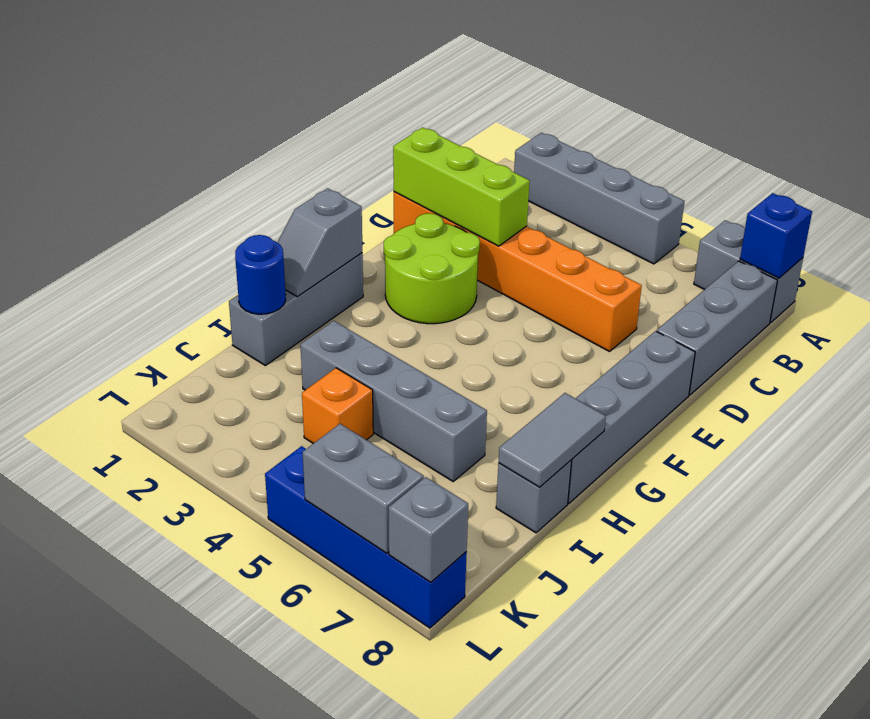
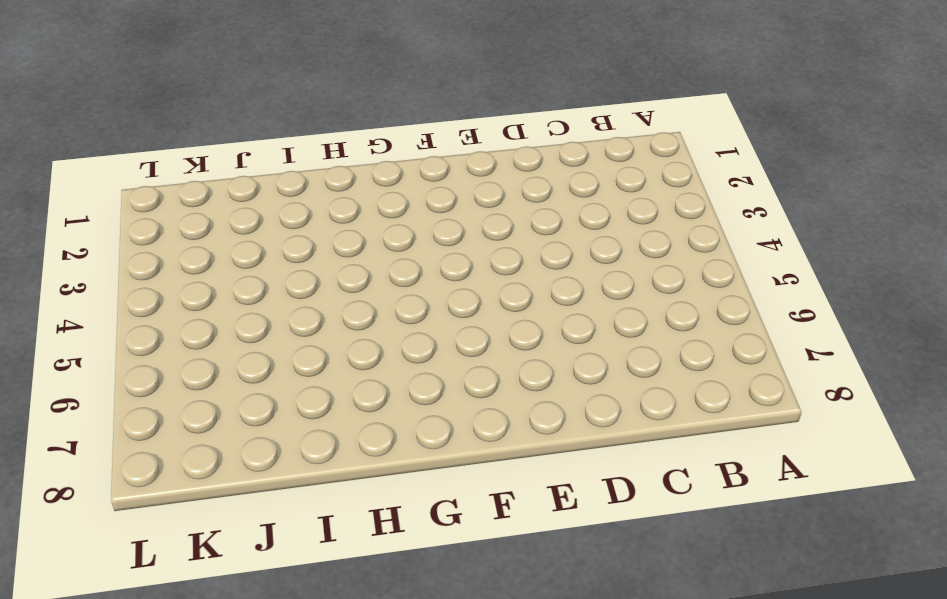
none -> grey brick A2:A5 level 1
none -> grey brick A7:A8 level 1
none -> grey brick B8:D8 level 1

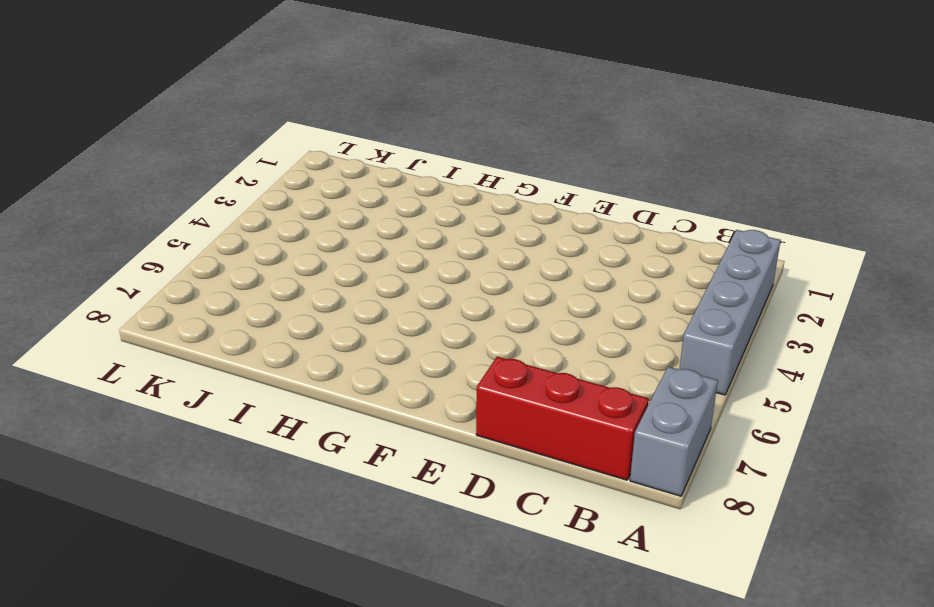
red brick B8:D8 level 1 -> grey brick B8:D8 level 1
none -> orange brick D1:D6 level 1
none -> lime round brick E2:F3 level 1
none -> grey brick E8:H8 level 1

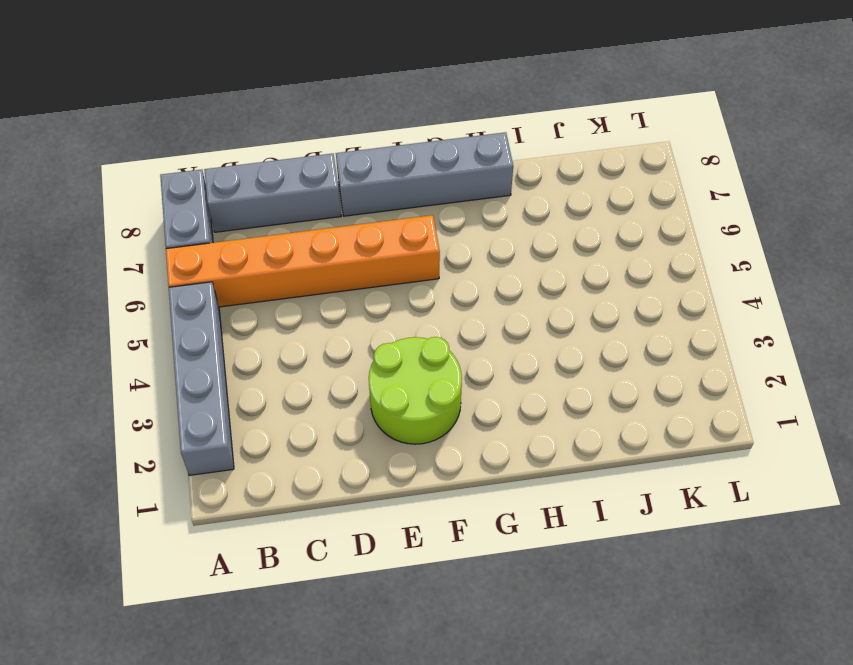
orange brick A6:F6 level 1 -> orange brick D1:D6 level 1
none -> grey brick G1:I1 level 1
none -> grey brick I3:I6 level 1
none -> grey brick I8 level 1

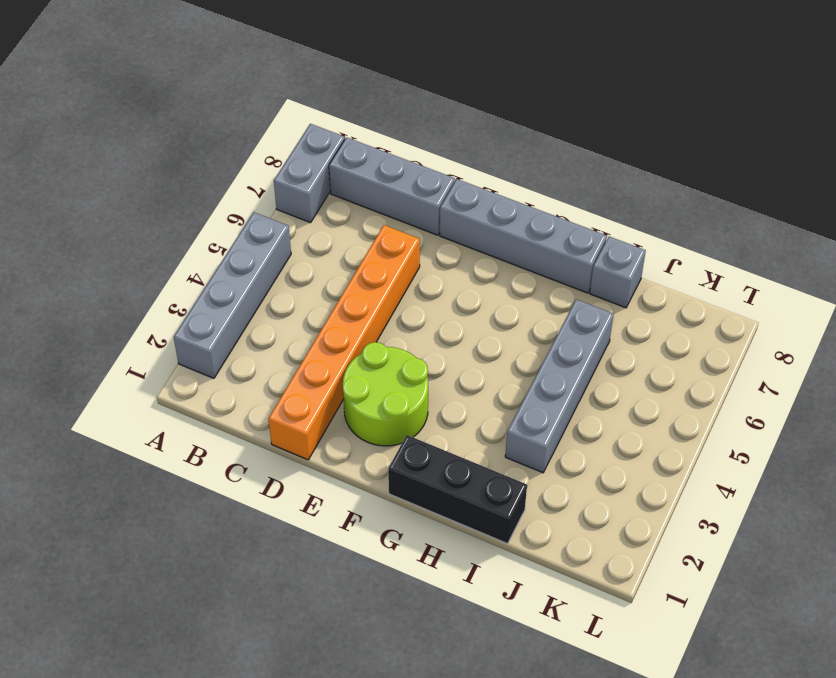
black brick G1:I1 level 1 -> grey brick G1:I1 level 1
none -> orange brick J4 level 1
none -> blue brick L5:L8 level 1
none -> blue brick A8 level 2

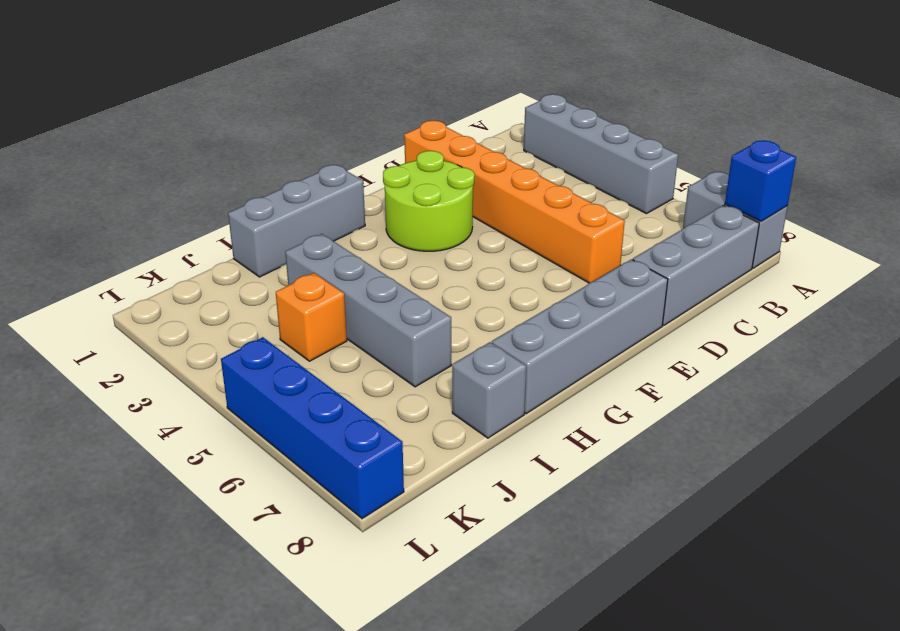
none -> lime brick D1:D3 level 2
none -> grey slope G1:H1 level 2 top G
none -> grey tile H8:I8 level 2

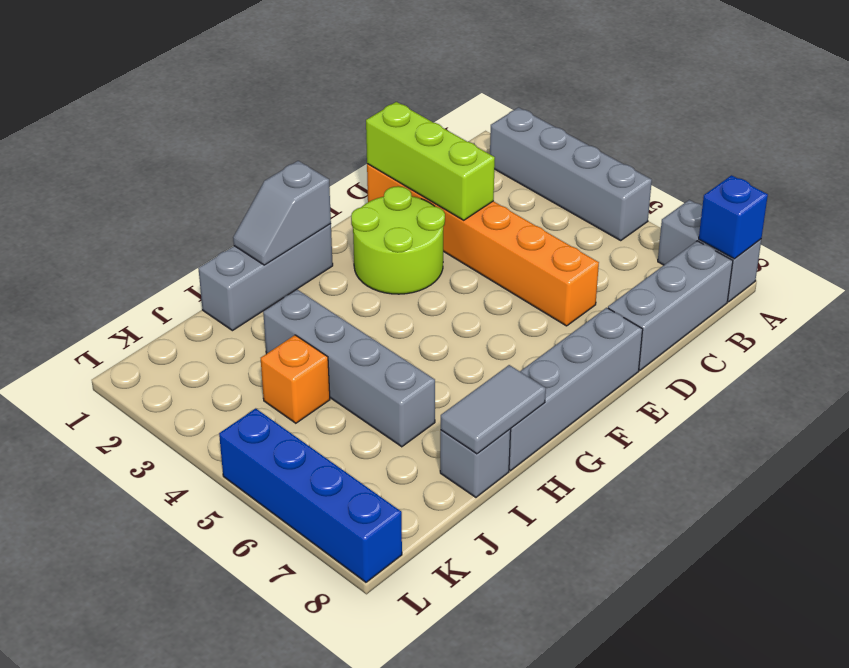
none -> blue round brick I1 level 2
none -> grey brick L6:L7 level 2
none -> grey brick L8 level 2

